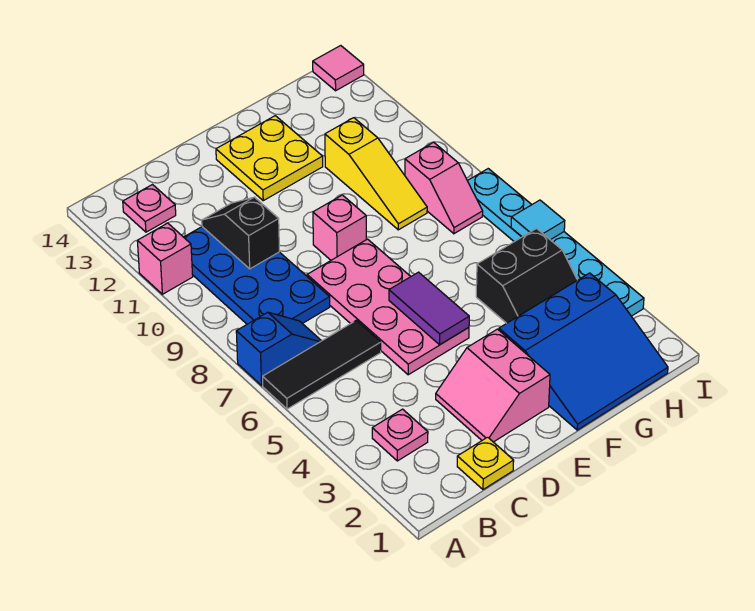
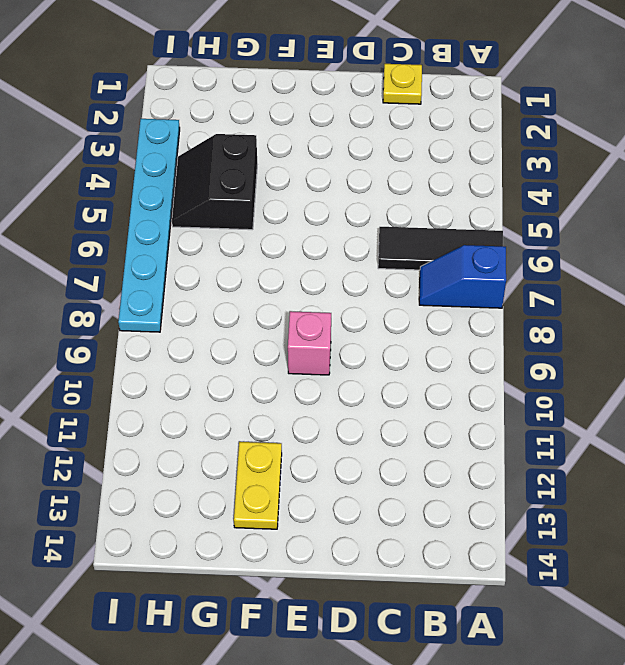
yellow plate F12:F13 level 1 -> yellow plate E12:F13 level 1
black slope G4:H5 level 1 top G -> black slope G4:H5 level 1 top 5
none -> pink brick A11 level 1
none -> pink plate B3 level 1
none -> blue plate B8:C11 level 1

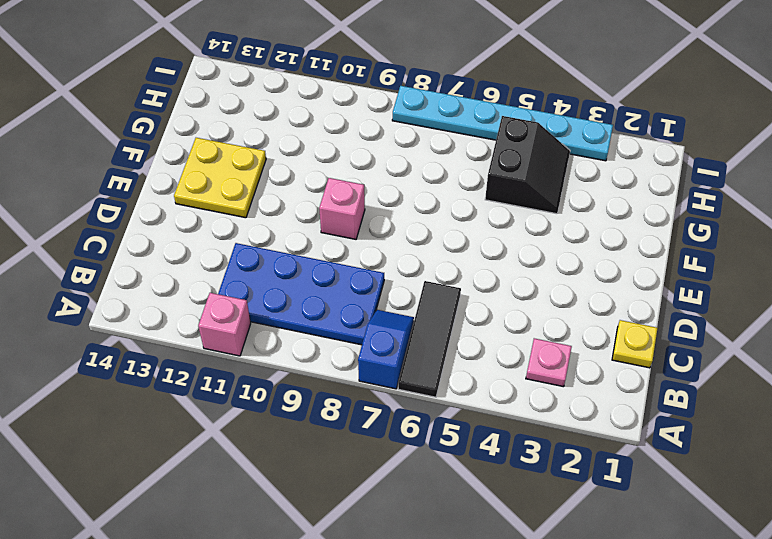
none -> pink plate B13 level 1
none -> pink slope D2:E3 level 1 top E
none -> pink plate D5:E8 level 1

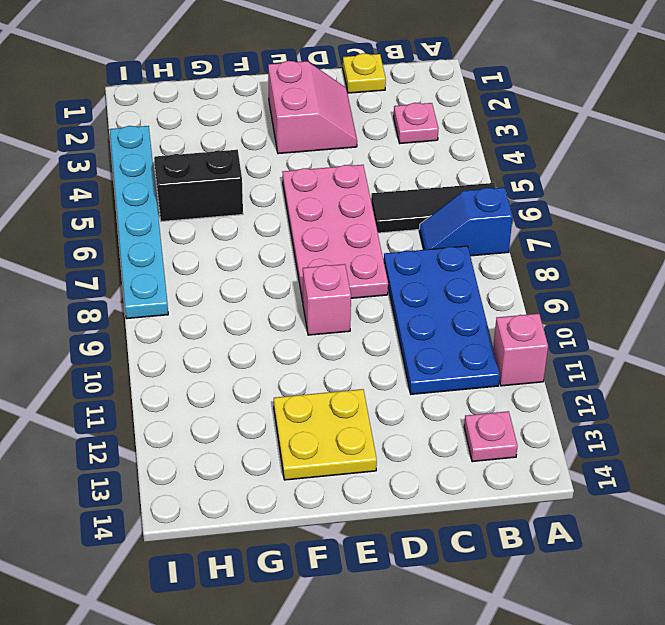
none -> blue slope F1:H3 level 1 top 3
none -> yellow slope G9:G11 level 1 top 11
none -> pink slope H8:H9 level 1 top 9

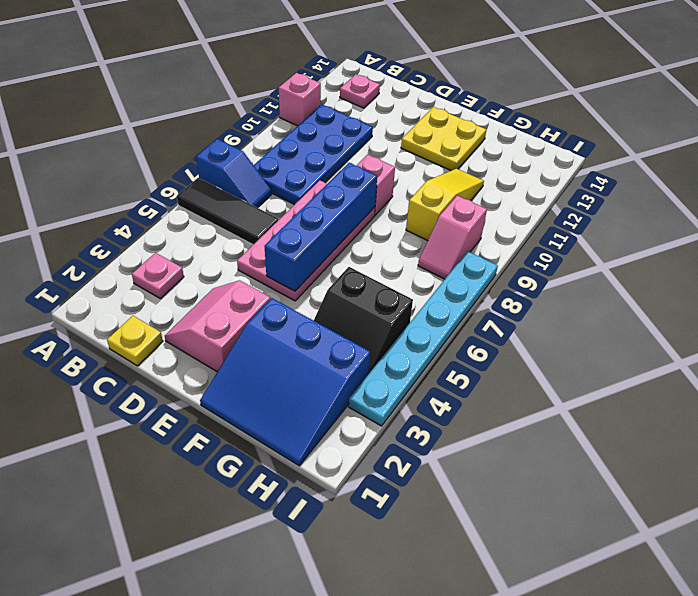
blue brick E5:E8 level 2 -> purple tile E5:E6 level 2
yellow slope G9:G11 level 1 top 9 -> yellow slope G9:G11 level 1 top 11
none -> pink tile I14 level 1
none -> black slope C10:C11 level 2 top 10
none -> cyan tile I6 level 2

